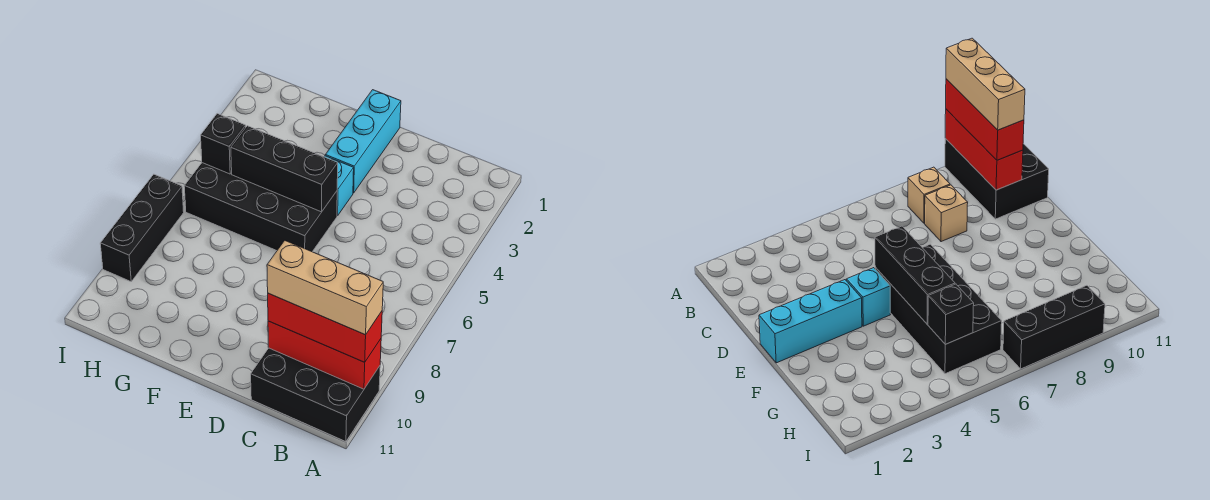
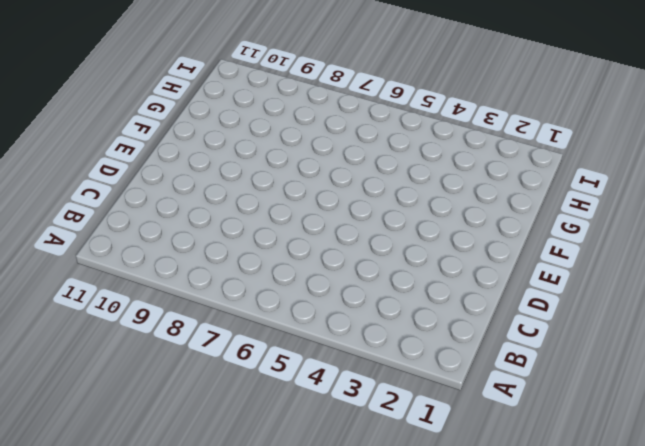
none -> black brick A10:C11 level 1
none -> tan brick B8 level 1
none -> tan brick C8 level 1

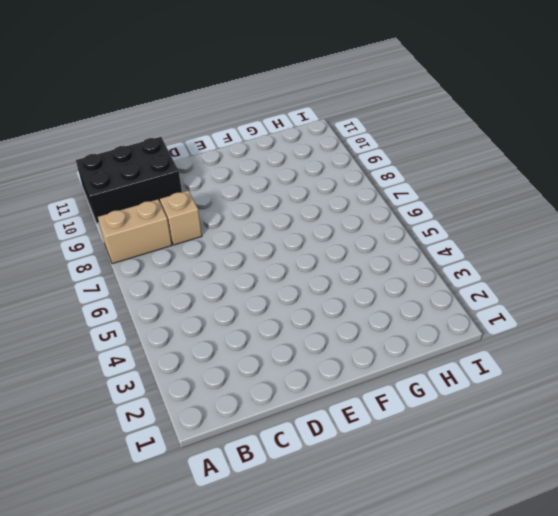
tan brick A8:B8 level 1 -> tan brick B8 level 1
none -> cyan brick E1:E3 level 1
none -> cyan brick E4 level 1
none -> black brick E5:H6 level 1

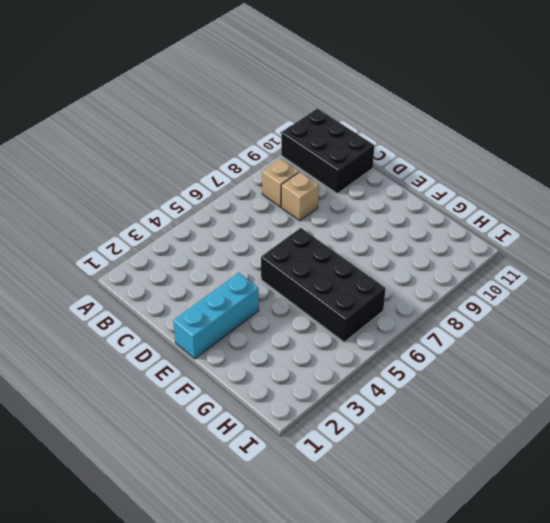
none -> cyan brick E4 level 1
none -> black brick I7:I9 level 1
none -> red brick A10:C10 level 2

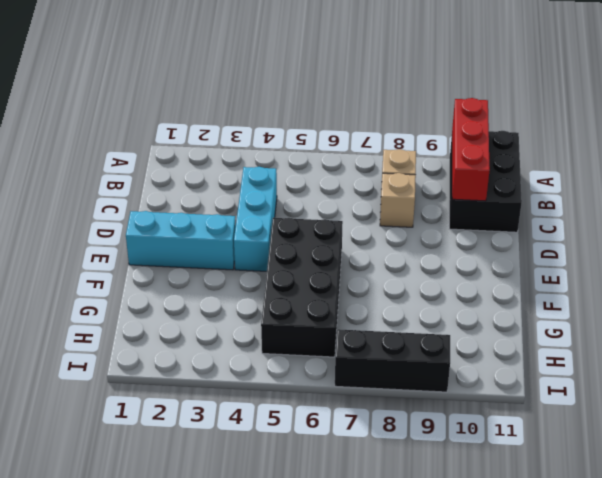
cyan brick C4:E4 level 1 -> cyan brick E4 level 1
none -> black brick E5:G5 level 2
none -> black brick H5 level 2
none -> red brick A10:C10 level 3

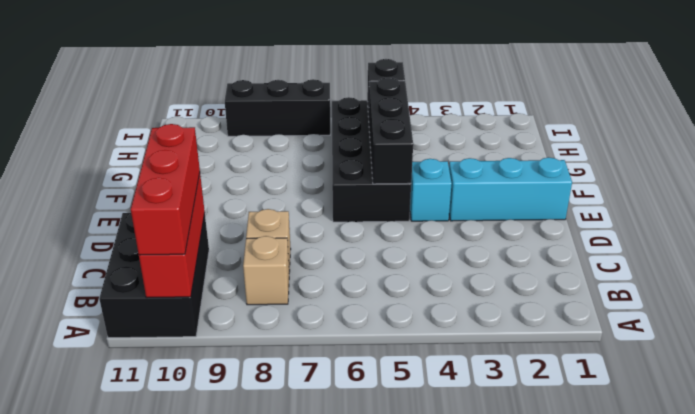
none -> tan brick A10:C10 level 4

